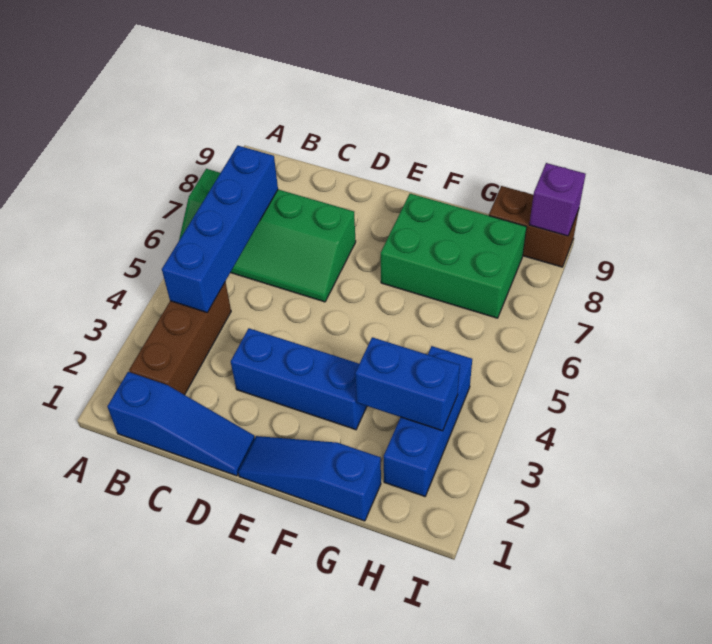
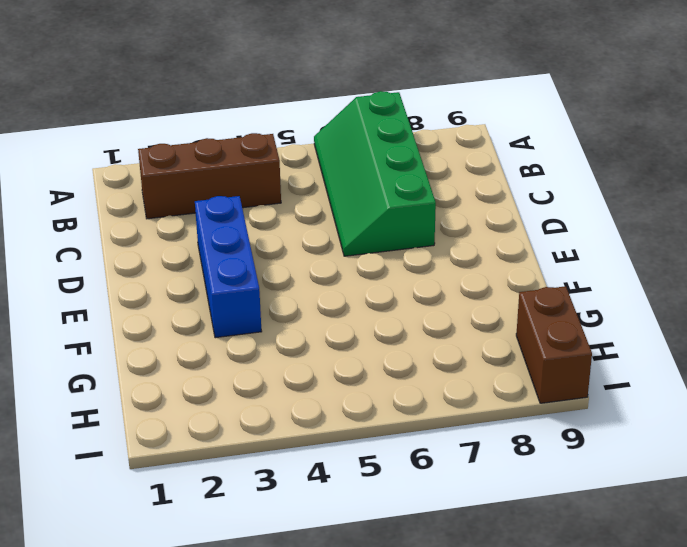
none -> blue slope B1:D1 level 1 top B
none -> blue slope E1:G1 level 1 top G

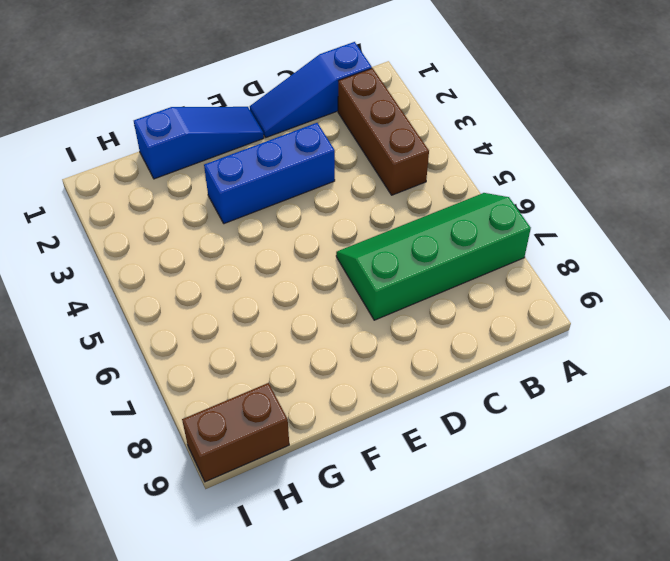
none -> green brick F7:H8 level 1
none -> blue brick H2:H4 level 1

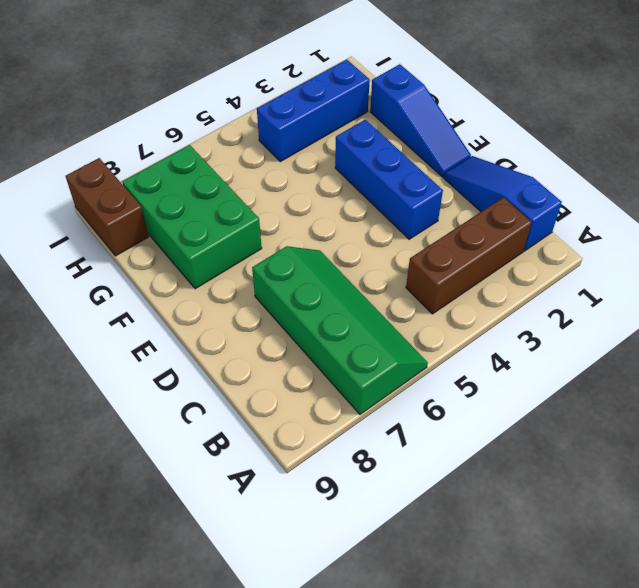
none -> blue brick B4:B7 level 2
none -> blue brick G3:H3 level 2

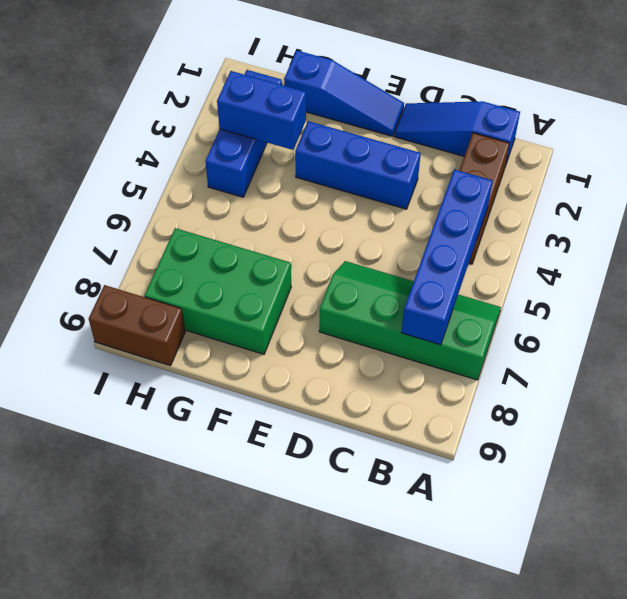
none -> purple brick I9 level 2

